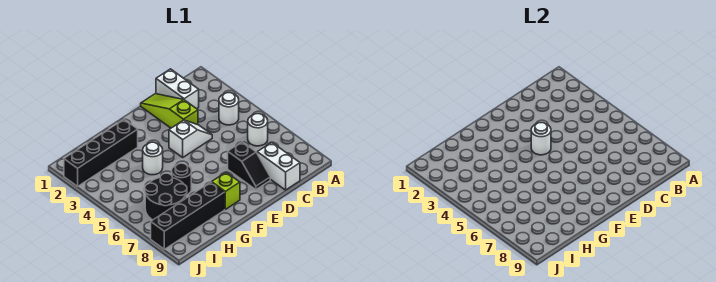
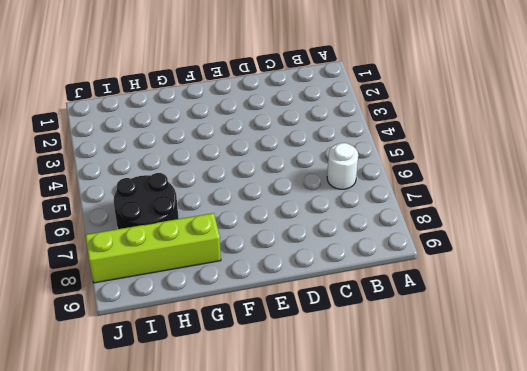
lime brick G8:J8 level 1 -> black brick G8:J8 level 1
none -> white round brick B4 level 1
none -> white brick C1:C2 level 1
none -> white brick C8:C9 level 1

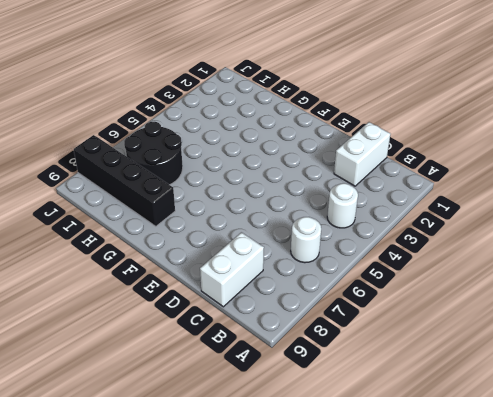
none -> lime slope D1:D3 level 1 top 3
none -> white slope D4:E4 level 1 top E
none -> black slope D7:D8 level 1 top 7

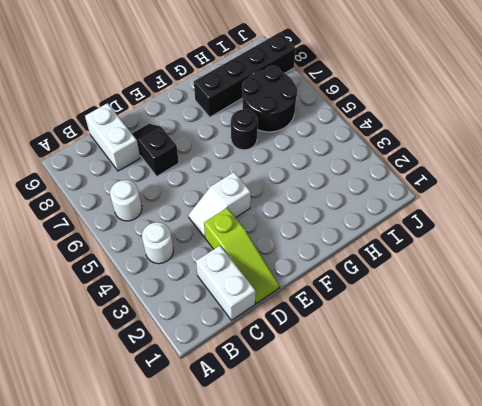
none -> lime brick F8 level 1
none -> black brick G2:J2 level 1
none -> white round brick G4 level 1

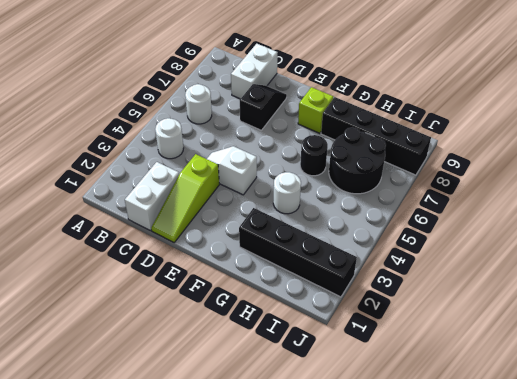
none -> white round brick E4 level 2

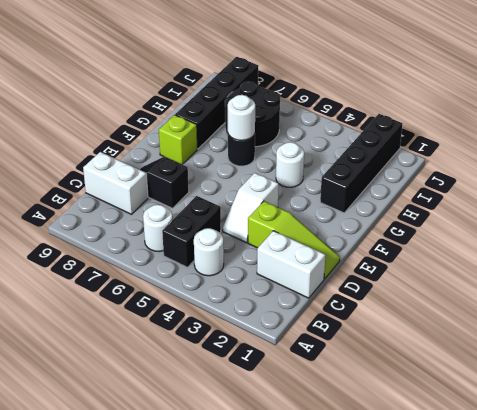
black brick B5:C5 level 1 -> none
white round brick G6 level 2 -> white round brick E4 level 2

